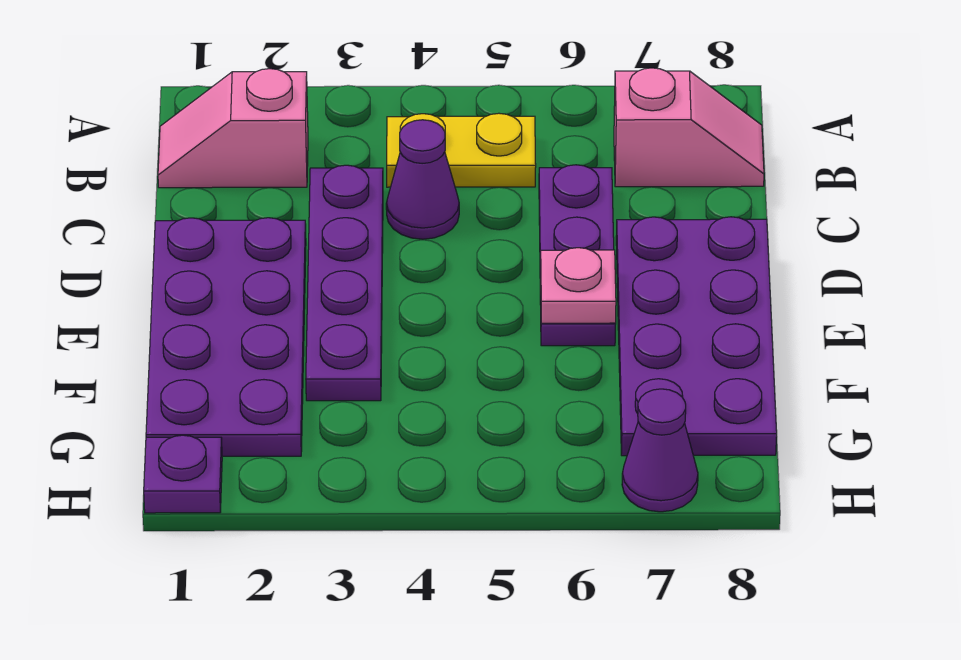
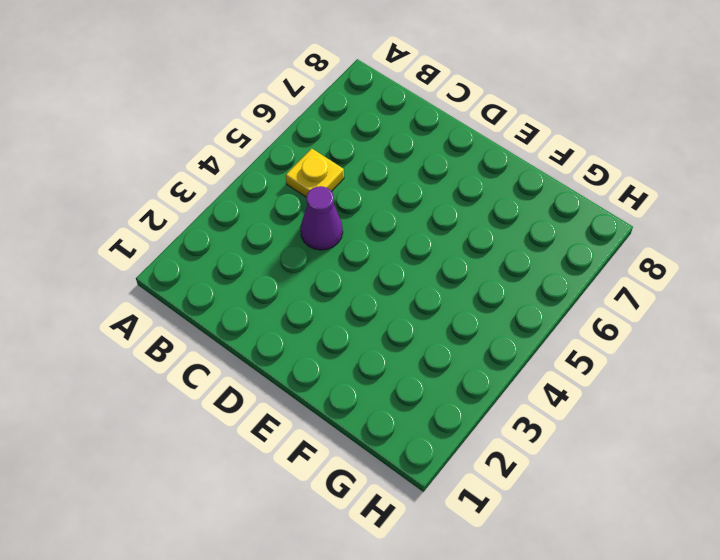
yellow plate B5 level 1 -> yellow plate B4:B5 level 1
none -> pink slope B1:B2 level 1 top 2
none -> pink slope B7:B8 level 1 top 7

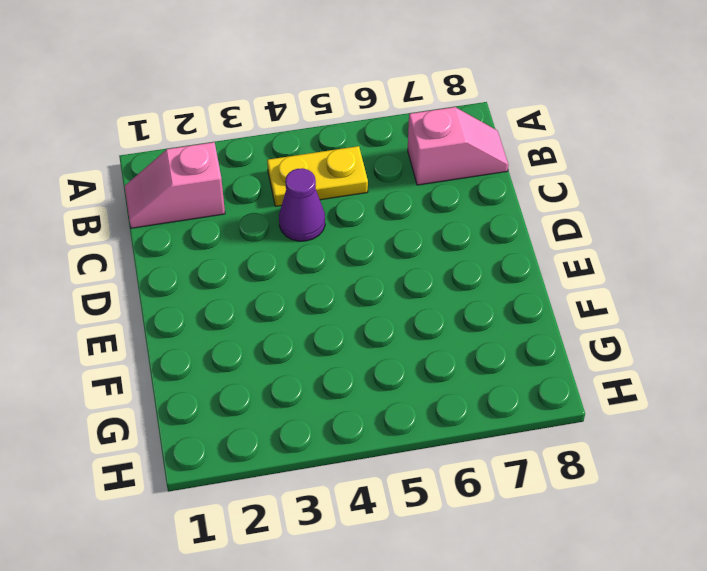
none -> purple plate C3:F3 level 1
none -> purple plate C6:E6 level 1

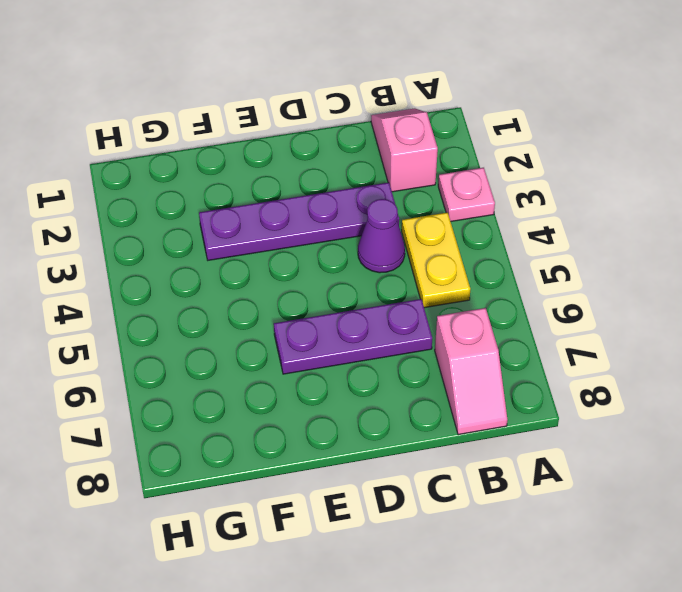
pink plate A3 level 1 -> pink plate E6 level 2
none -> purple plate D1:G2 level 1
none -> purple plate D7:G8 level 1

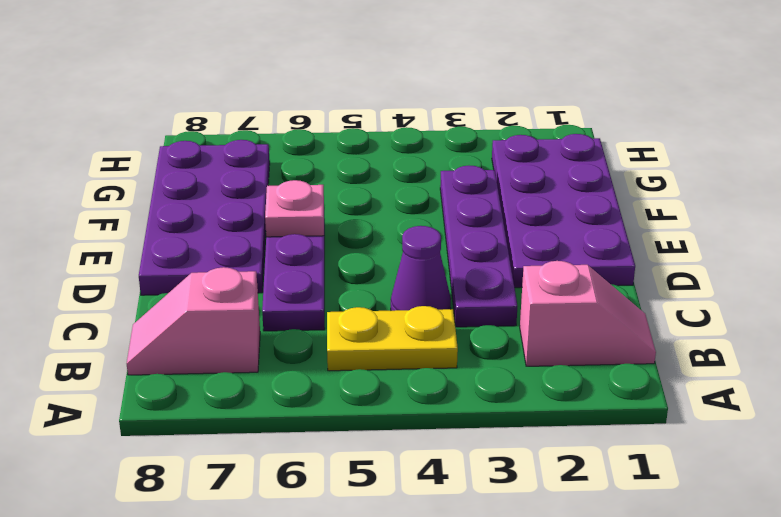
none -> purple plate H1 level 1
none -> purple cone H7 level 1

